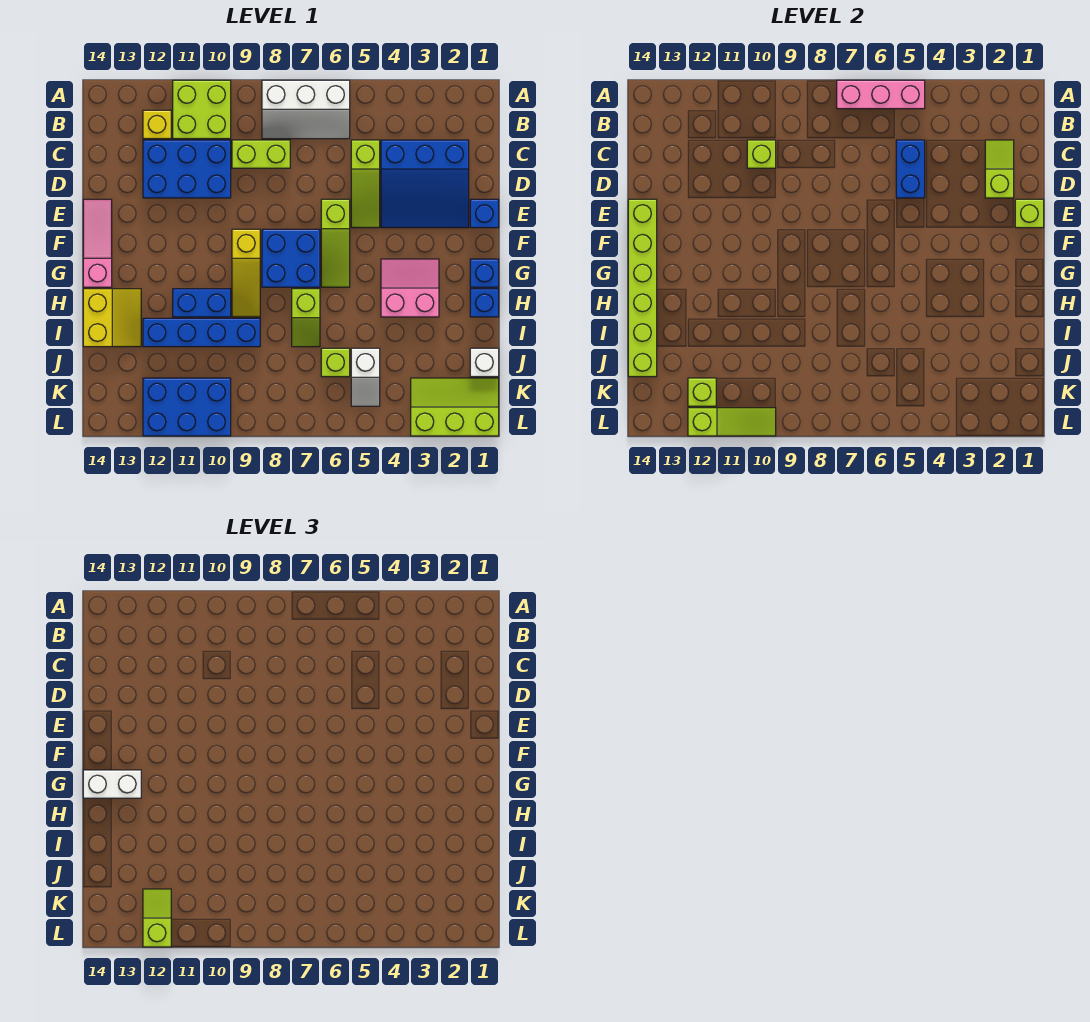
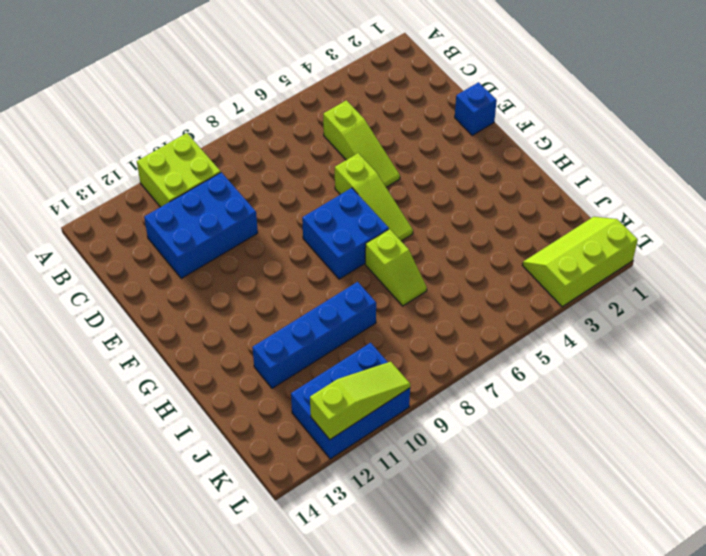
none -> white slope A6:B8 level 1 top A
none -> yellow brick B12 level 1
none -> blue slope C2:E4 level 1 top C
none -> lime brick C8:C9 level 1

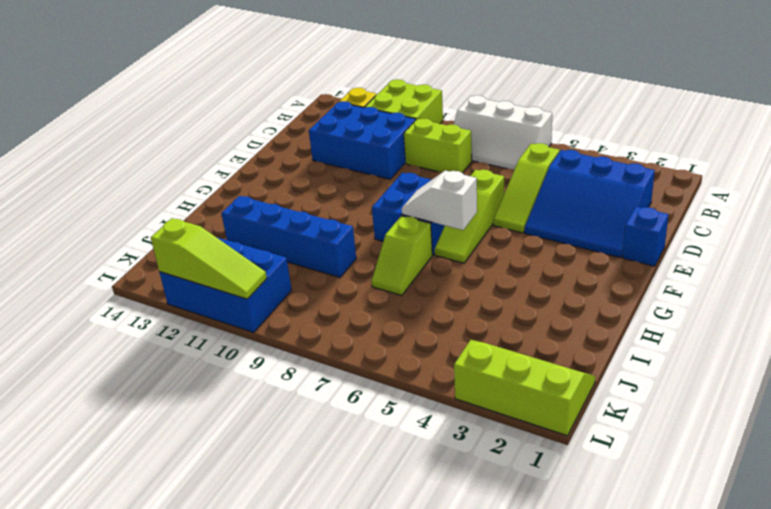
white slope G6:G7 level 2 top 6 -> white slope J5:K5 level 1 top J
none -> pink slope E14:G14 level 1 top G
none -> yellow slope F9:H9 level 1 top F
none -> blue brick G1 level 1
none -> pink slope G3:H4 level 1 top H

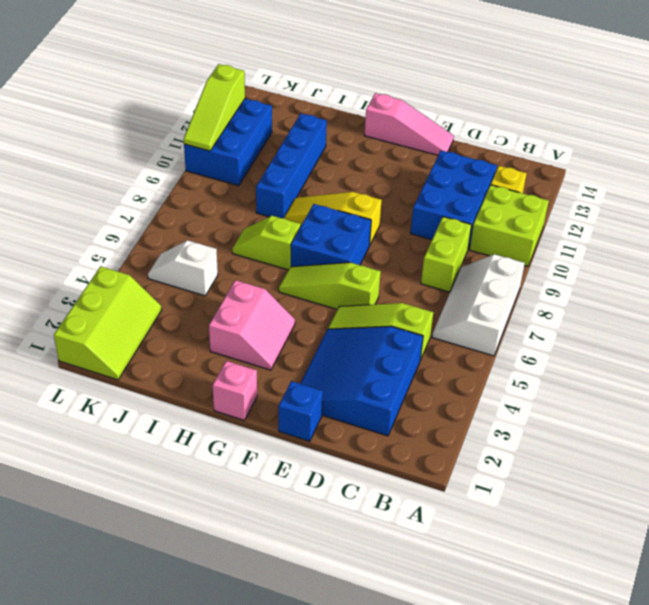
pink brick G1 level 1 -> blue brick G1 level 1
none -> blue brick H1 level 1
none -> blue brick H10:H11 level 1
none -> yellow slope H13:I14 level 1 top 14
none -> white brick J1 level 1

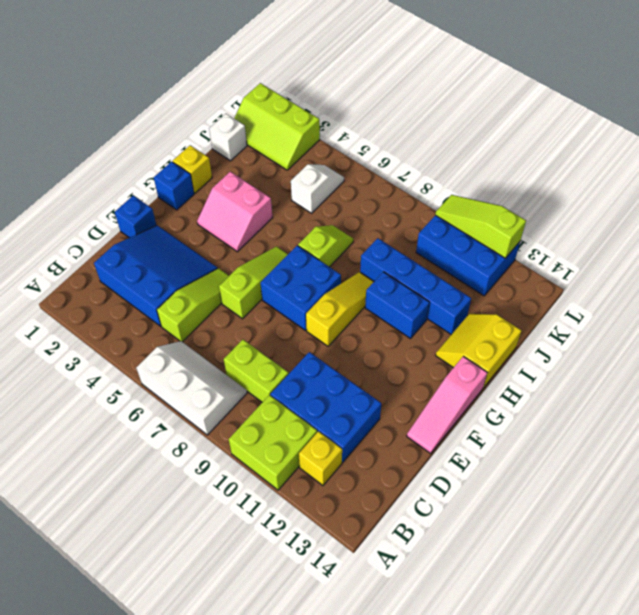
yellow brick H1 level 1 -> blue brick H1 level 1
none -> lime brick J6 level 1
none -> pink brick A5:A7 level 2
none -> lime slope C2:D2 level 2 top D
none -> blue brick C5:D5 level 2

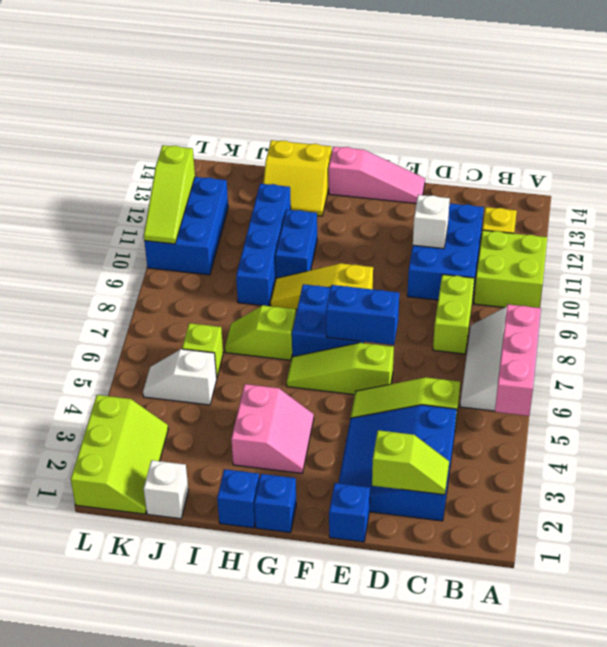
white brick D11 level 2 -> none
blue brick E7:F7 level 2 -> blue brick C5:D5 level 2
none -> lime brick C10 level 2
none -> lime brick E1 level 2
none -> lime brick E14:J14 level 2
none -> lime brick K12 level 2

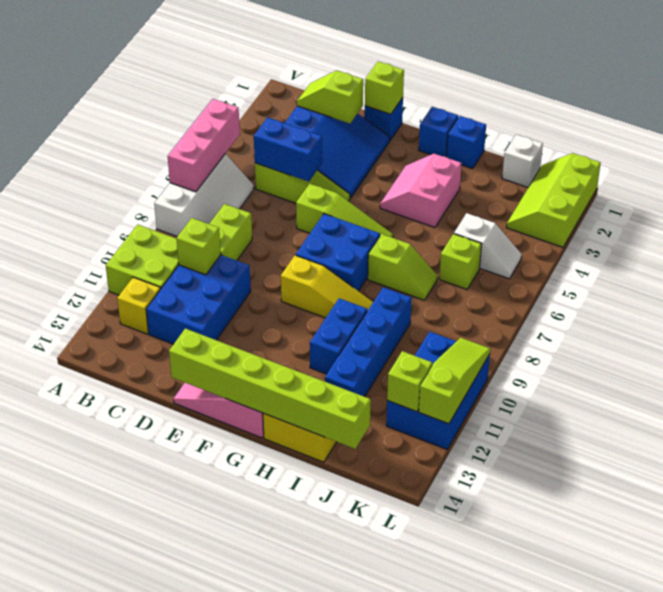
none -> white brick G13:G14 level 3
none -> lime slope K12:L12 level 3 top L

